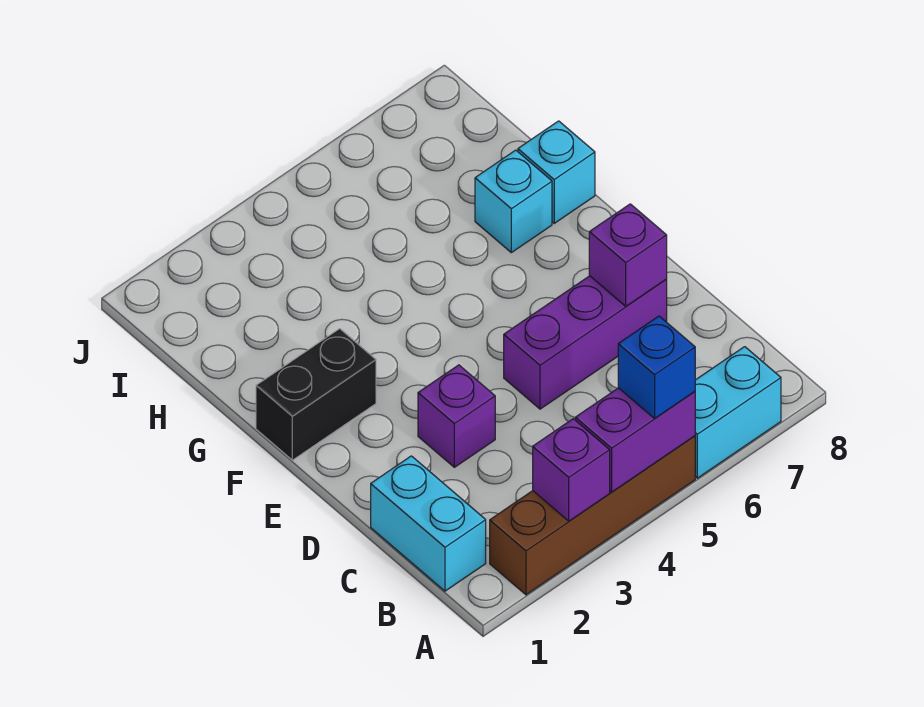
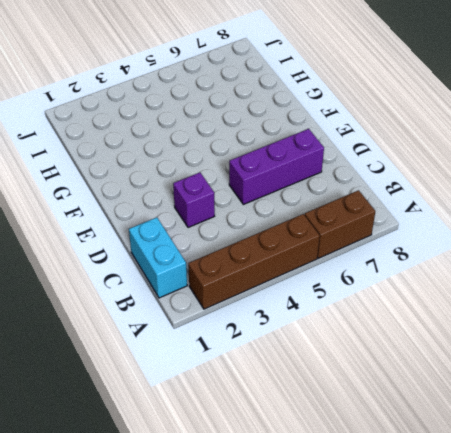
brown brick A6:A7 level 1 -> cyan brick A6:A7 level 1
none -> black brick F1:F2 level 1
none -> cyan brick G7 level 1
none -> cyan brick G8 level 1

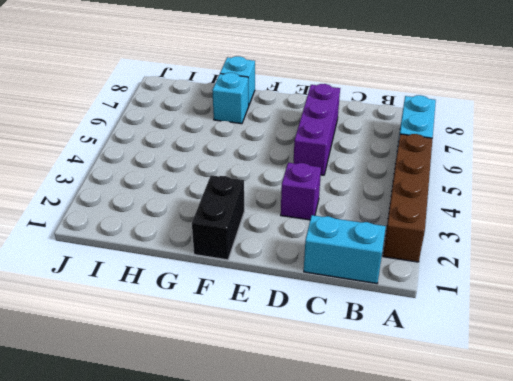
none -> purple brick A3 level 2
none -> purple brick A4:A5 level 2
none -> purple brick D7 level 2

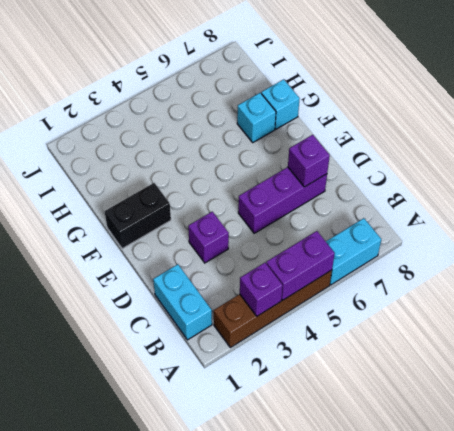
none -> blue brick A5 level 3

